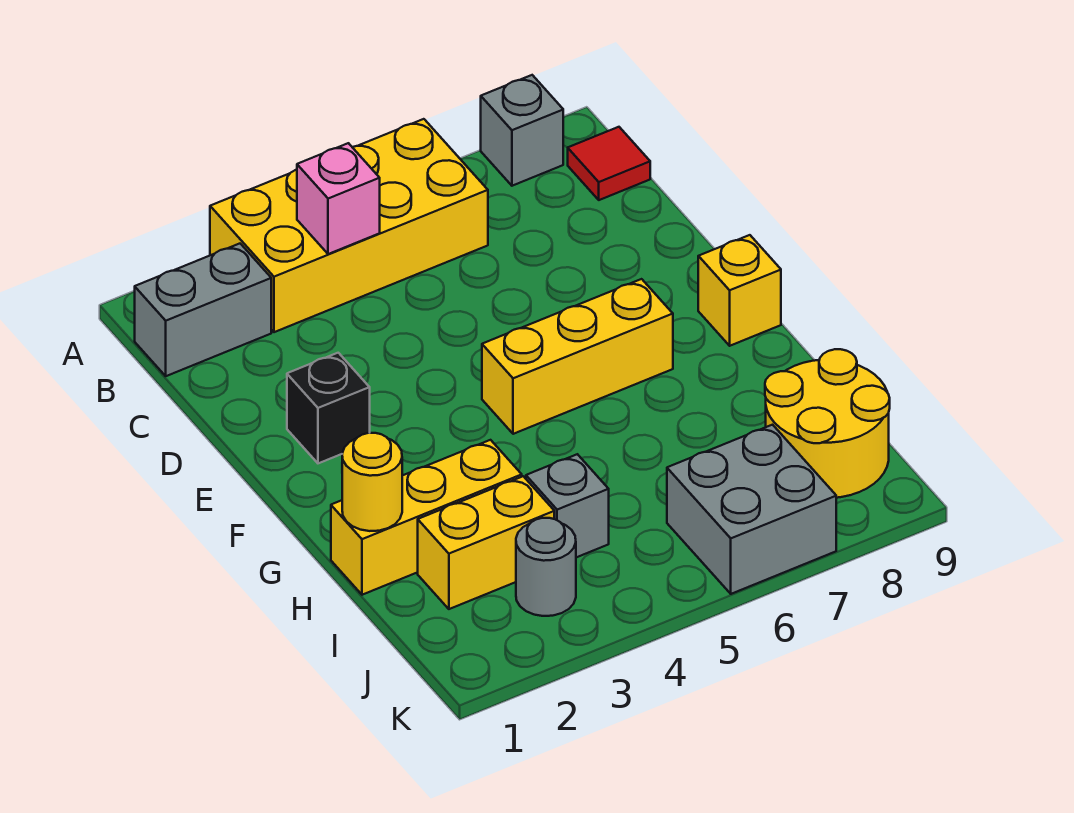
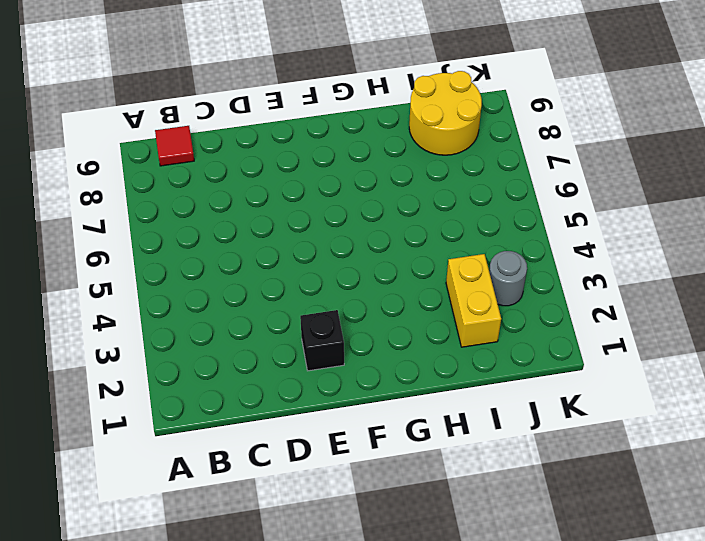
none -> yellow brick A3:B6 level 1
none -> grey brick A8 level 1
none -> grey brick B1:B2 level 1

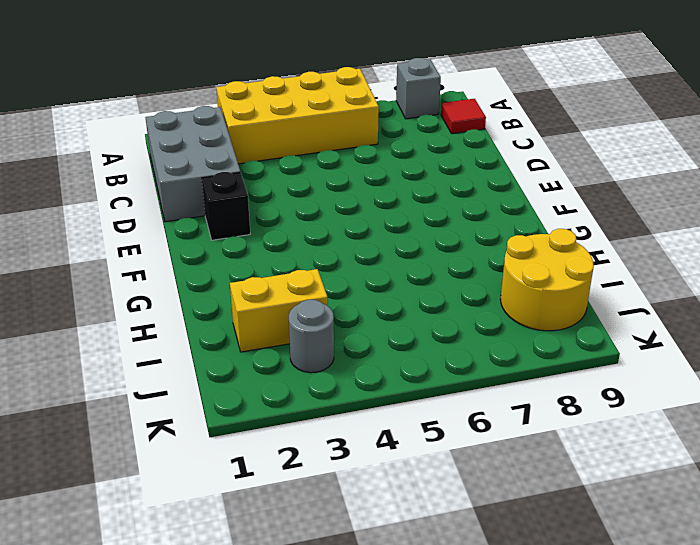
grey brick B1:D2 level 1 -> grey brick B1:B2 level 1
none -> yellow brick F5:F7 level 1
none -> yellow brick F9 level 1
none -> yellow brick H1:H3 level 1

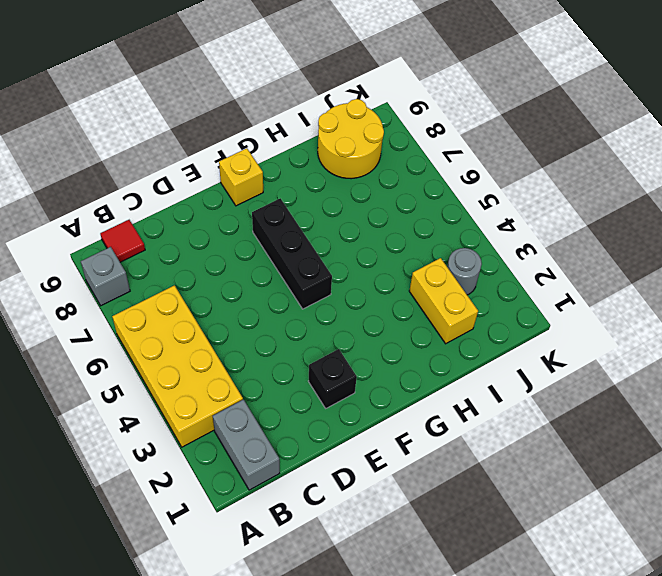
black brick F5:F7 level 1 -> yellow brick F5:F7 level 1
none -> yellow brick H1:H3 level 1
none -> grey brick I4 level 1
none -> grey brick J6:K7 level 1

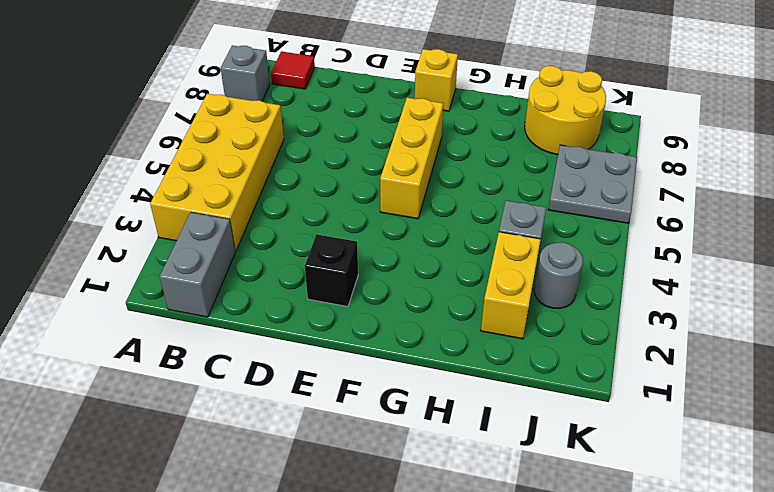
grey plate J6:K7 level 1 -> grey brick J6:K7 level 1
none -> yellow brick H1:H3 level 1
none -> pink brick B4 level 2
none -> yellow round brick H1 level 2

